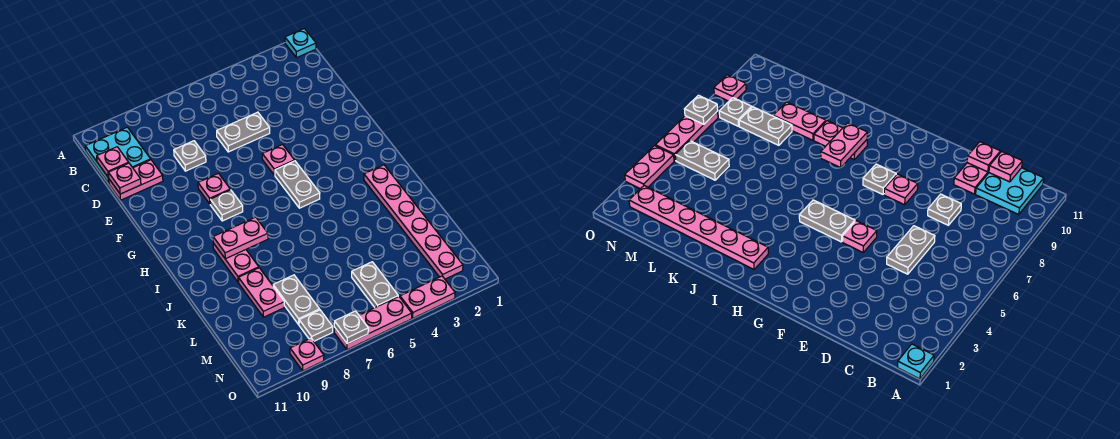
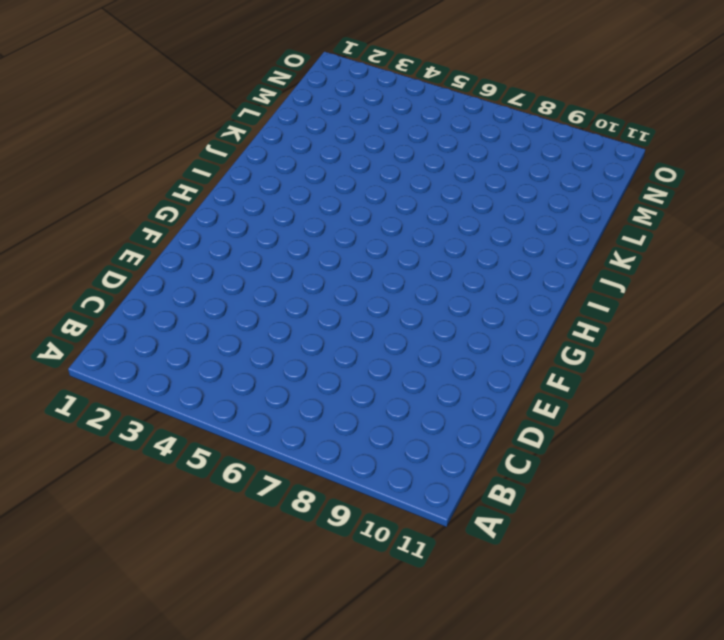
none -> cyan plate A1 level 1
none -> cyan plate B10:C11 level 1
none -> grey plate D5:D6 level 1

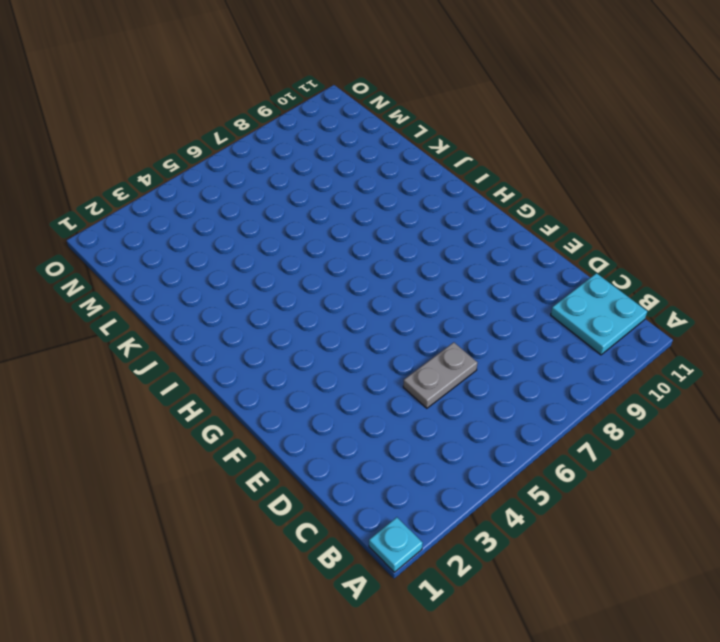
none -> grey plate D8 level 1
none -> pink plate D10:D11 level 1
none -> pink plate F5 level 1

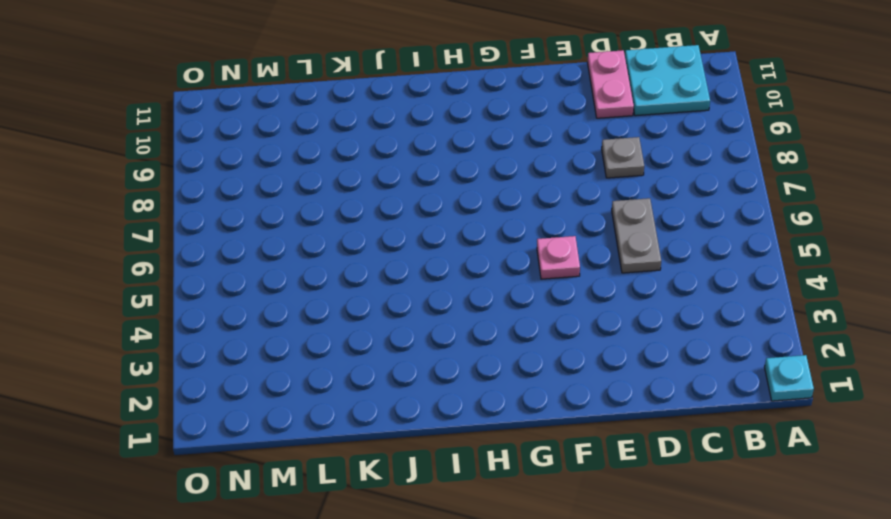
none -> pink plate F8 level 1
none -> grey plate G5:H5 level 1
none -> grey plate G8 level 1

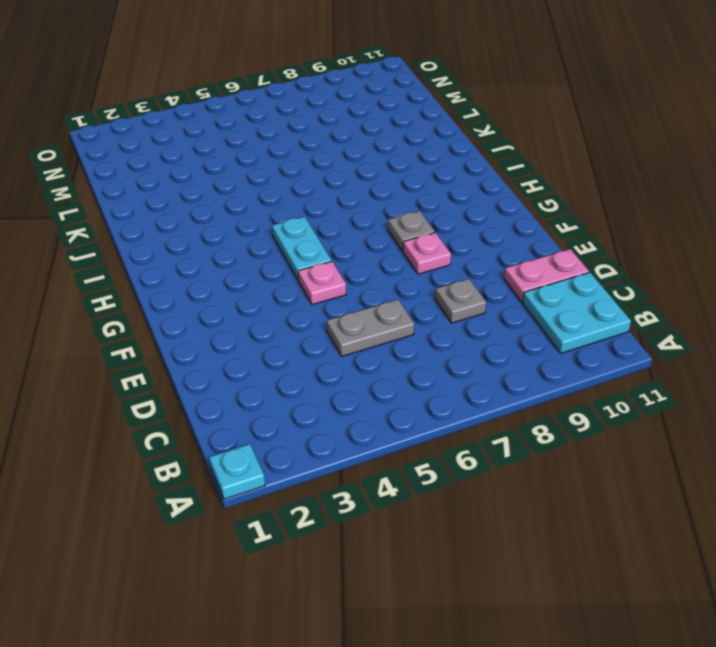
cyan plate G5:H5 level 1 -> grey plate G5:H5 level 1
none -> pink plate I2:N2 level 1
none -> pink plate I9:J9 level 1
none -> pink plate K9:L9 level 1

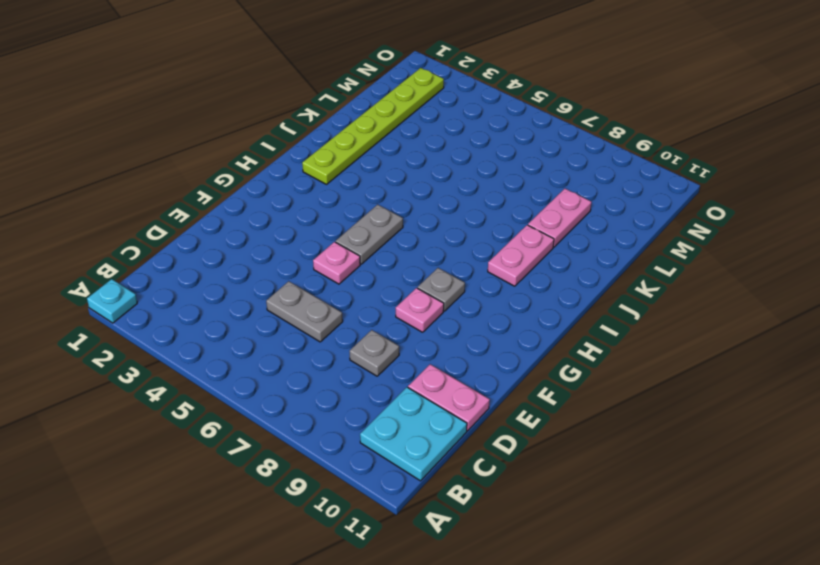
lime plate I2:N2 level 1 -> pink plate I2:N2 level 1
none -> grey plate L8:M8 level 1
none -> grey plate M5:N5 level 1
none -> grey plate N8 level 1

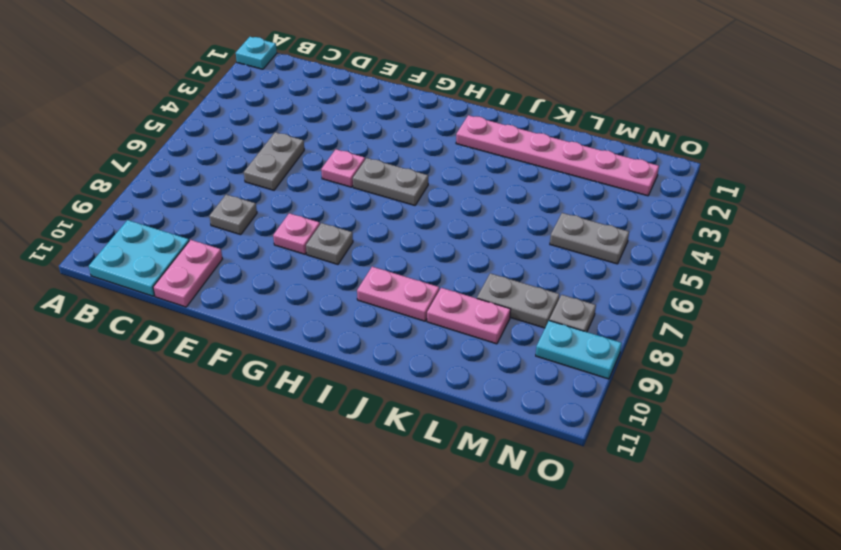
cyan plate N9:O9 level 1 -> pink plate O9 level 1
none -> pink plate O3:O4 level 1
none -> pink plate O5:O7 level 1
none -> pink plate C11 level 2

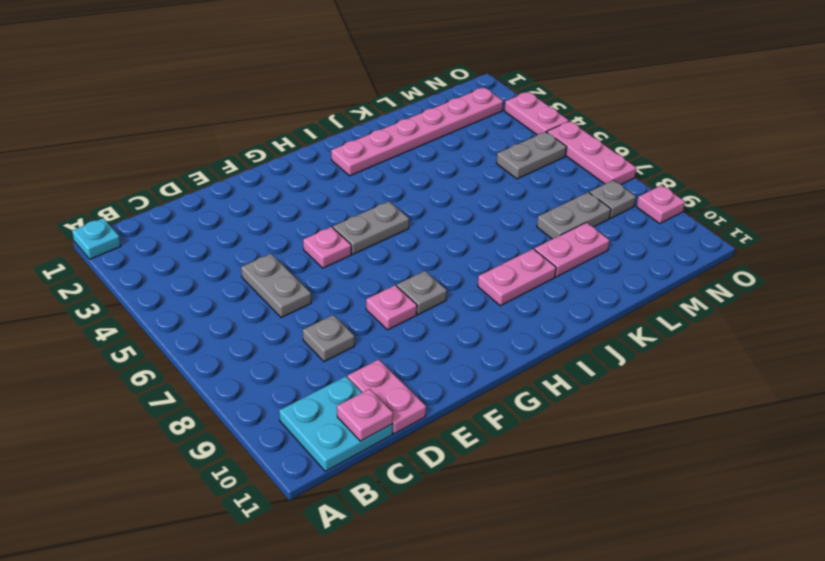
none -> pink plate D11 level 2
none -> pink plate I8:I9 level 2
none -> grey plate O7 level 2

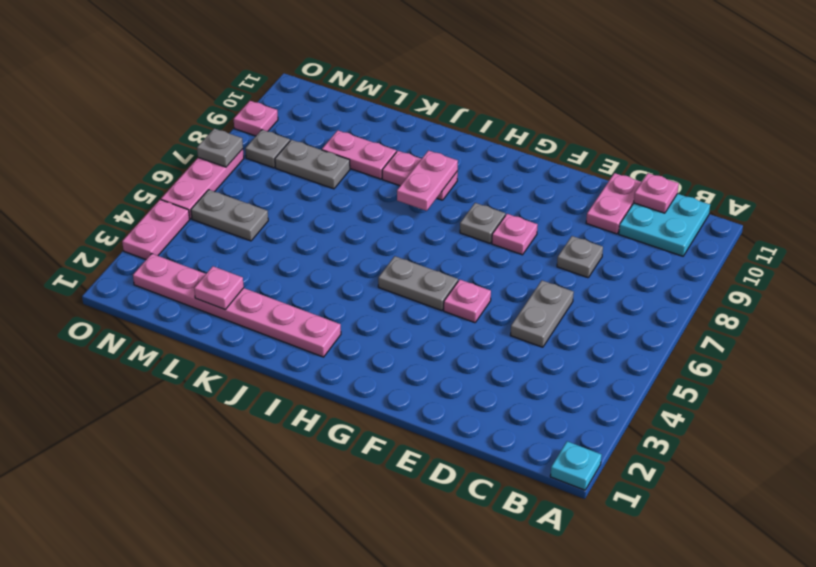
pink plate L2 level 2 -> pink plate D11 level 2

